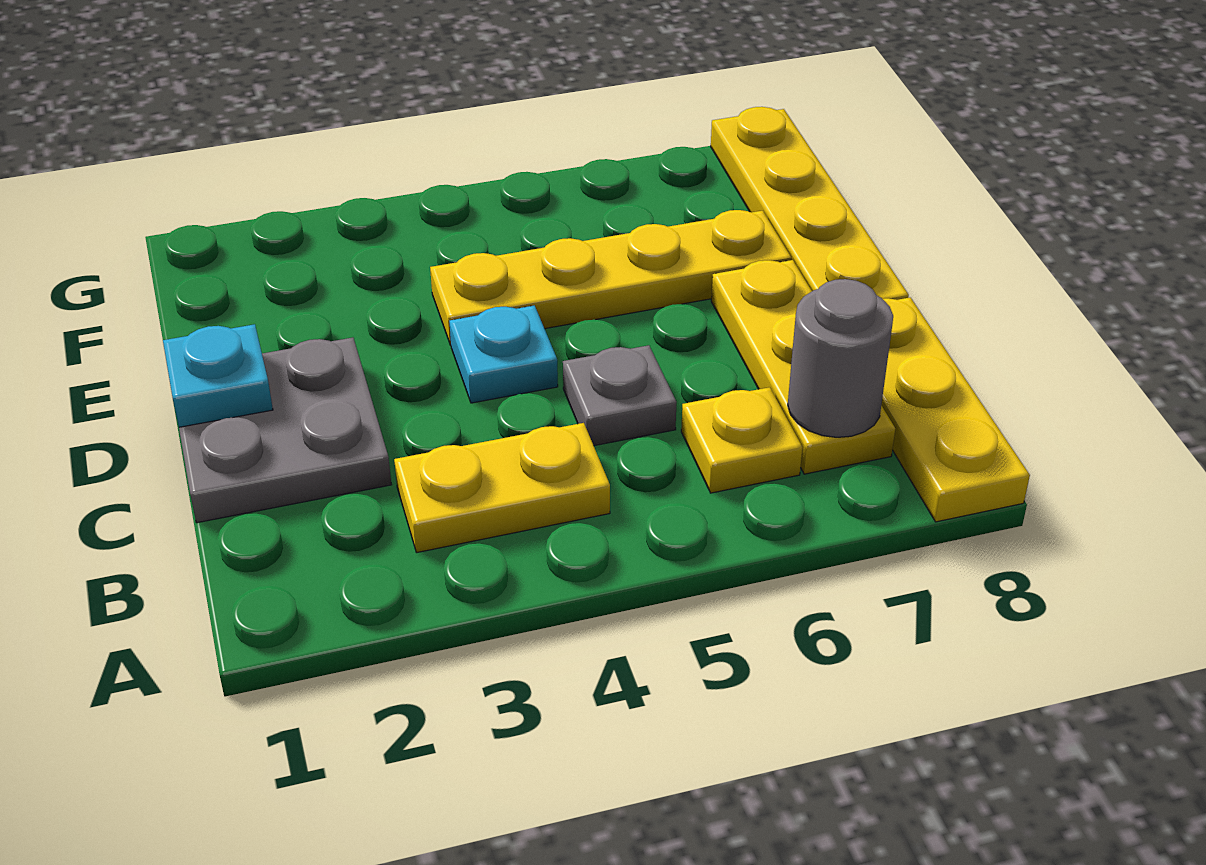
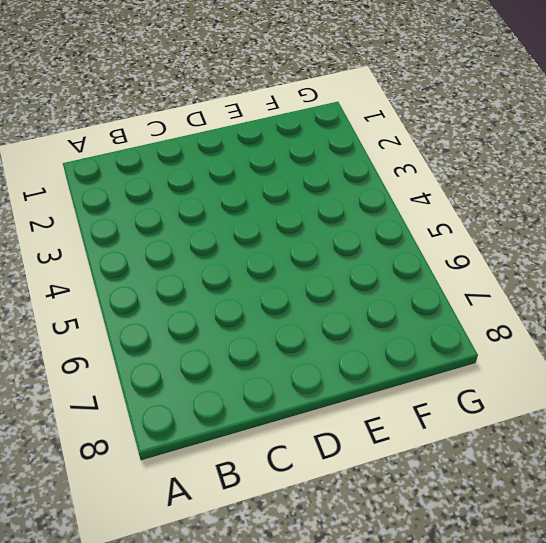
none -> yellow plate A8:C8 level 1
none -> yellow plate B3:B4 level 1

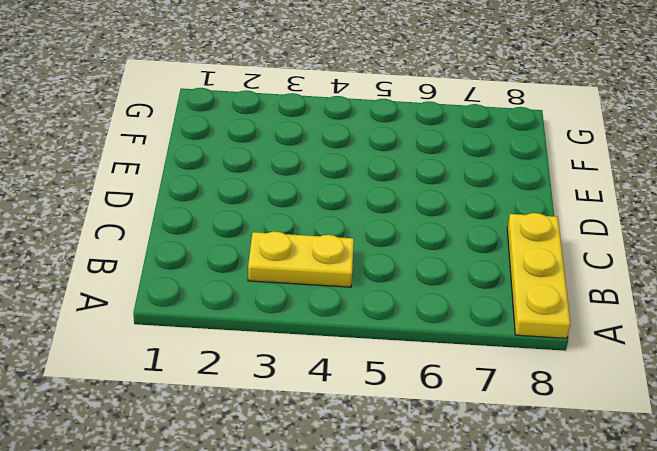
none -> yellow plate B6 level 1
none -> yellow plate B7:D7 level 1

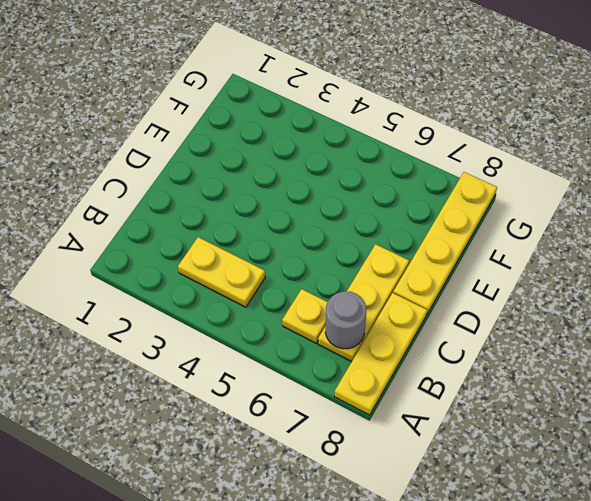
none -> grey plate C1:D2 level 1
none -> grey plate C5 level 1

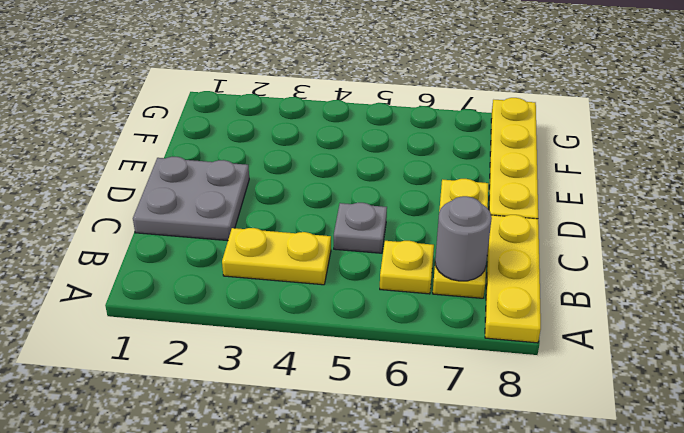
none -> cyan plate D4 level 1
none -> yellow plate E4:E7 level 1

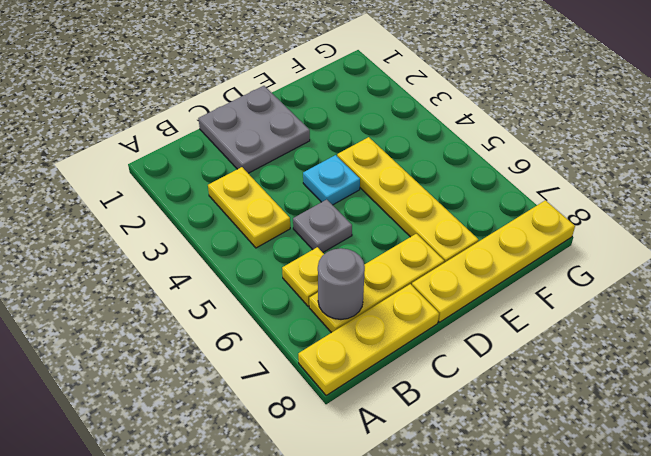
none -> cyan plate D1 level 2

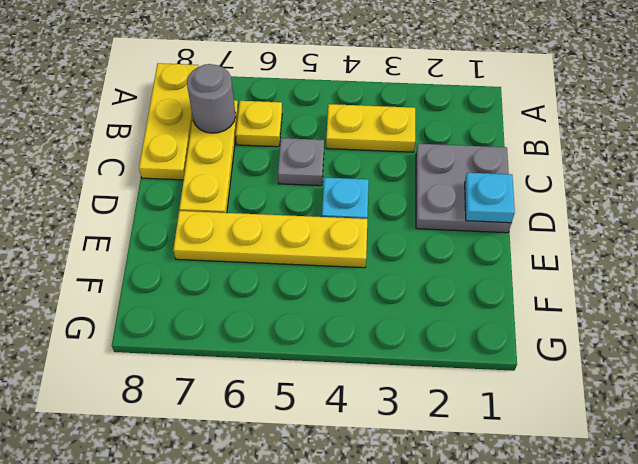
none -> yellow plate D8:G8 level 1

